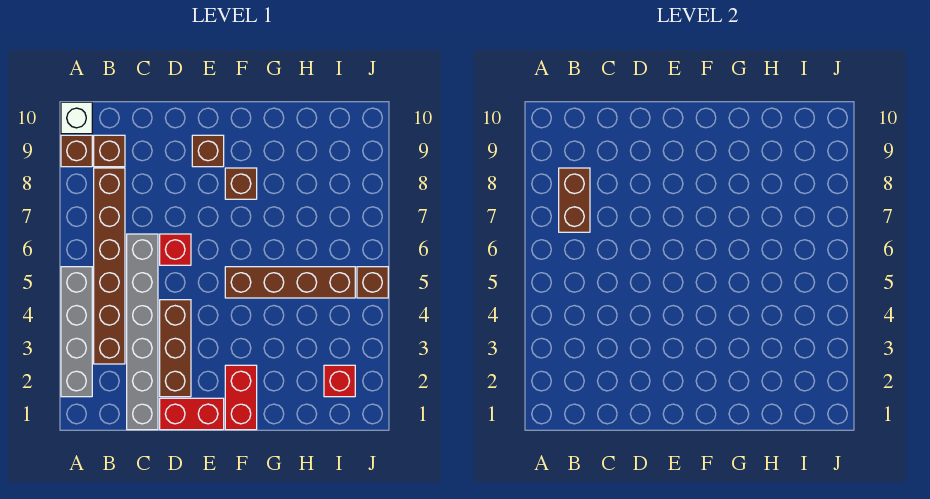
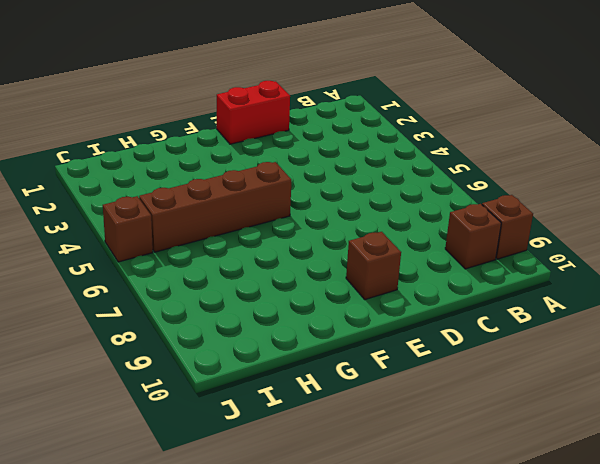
none -> grey brick A2:A5 level 1
none -> white brick A10 level 1
none -> brown brick B3:B8 level 1

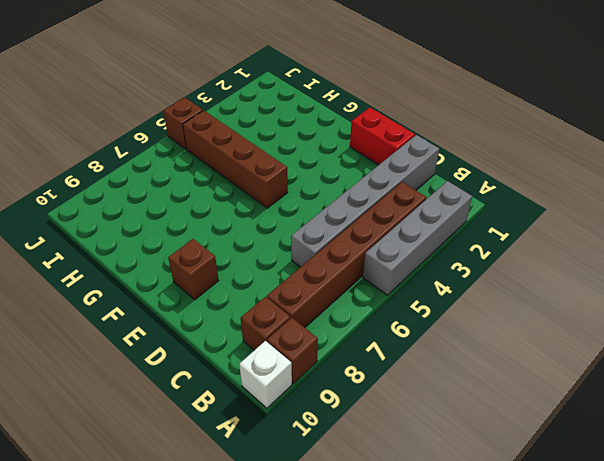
none -> brown brick D2:D4 level 1
none -> red brick D6 level 1
none -> red brick F1:F2 level 1

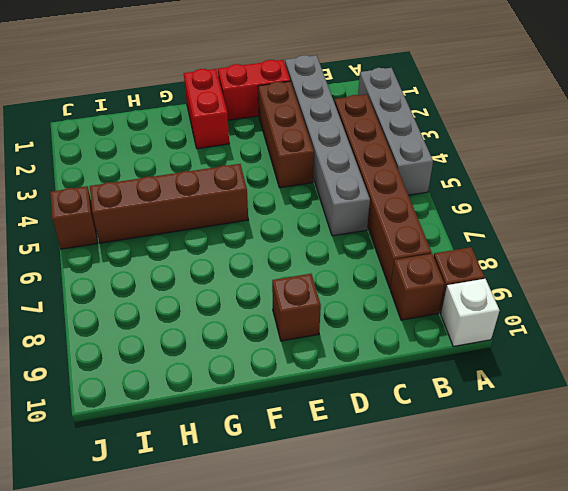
none -> red brick D6 level 1
none -> brown brick F8 level 1
none -> red brick I2 level 1

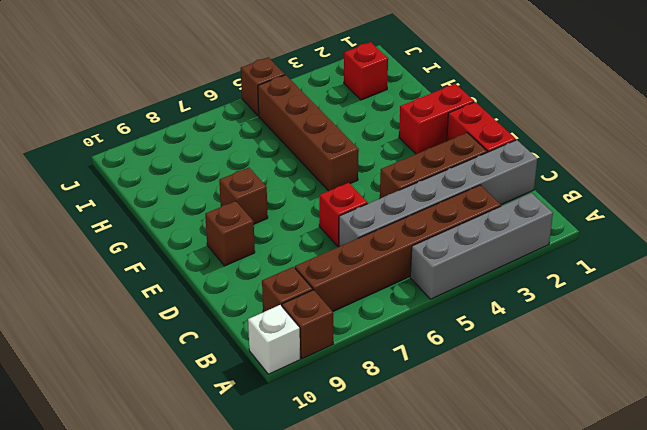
none -> brown brick B7:B8 level 2

